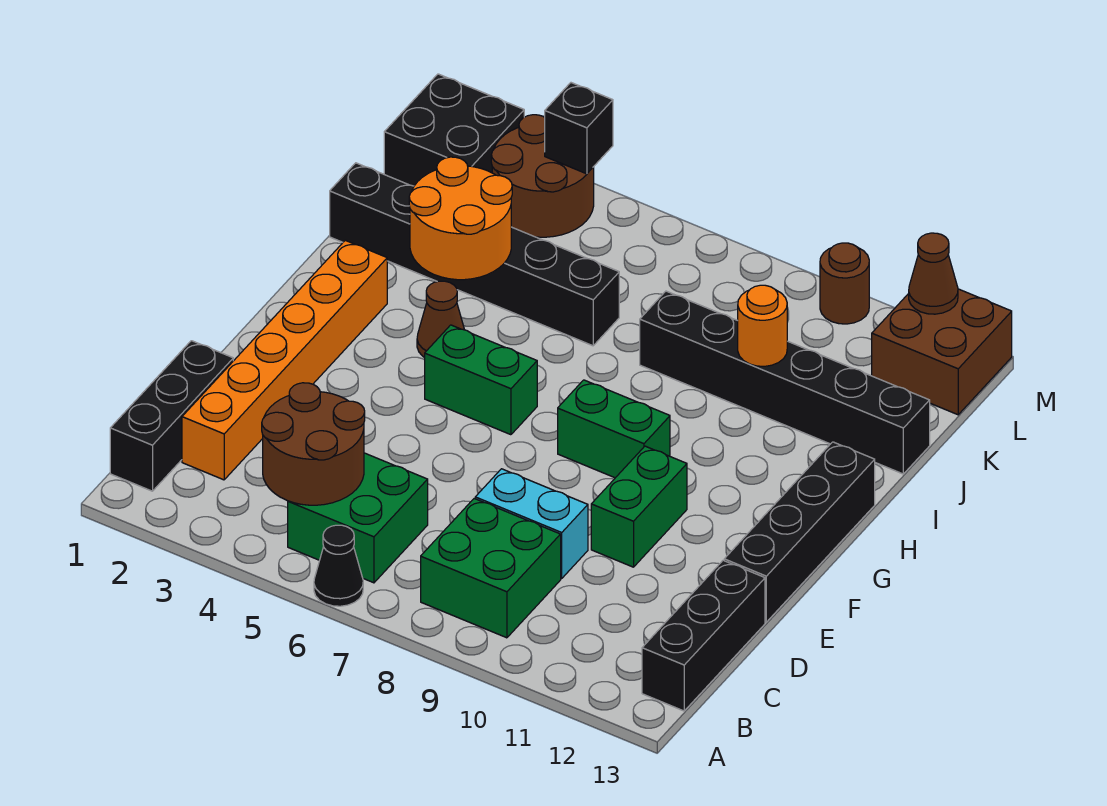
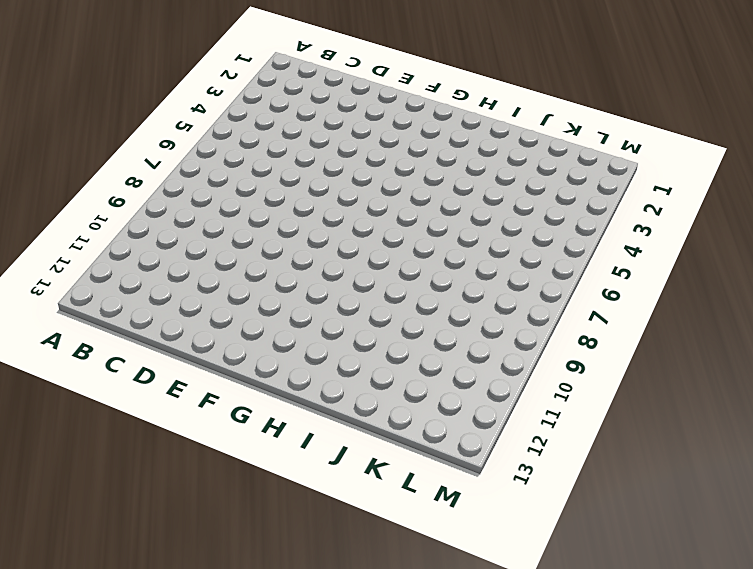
none -> black cone A6 level 1
none -> black brick B1:D1 level 1
none -> green brick B5:C6 level 1

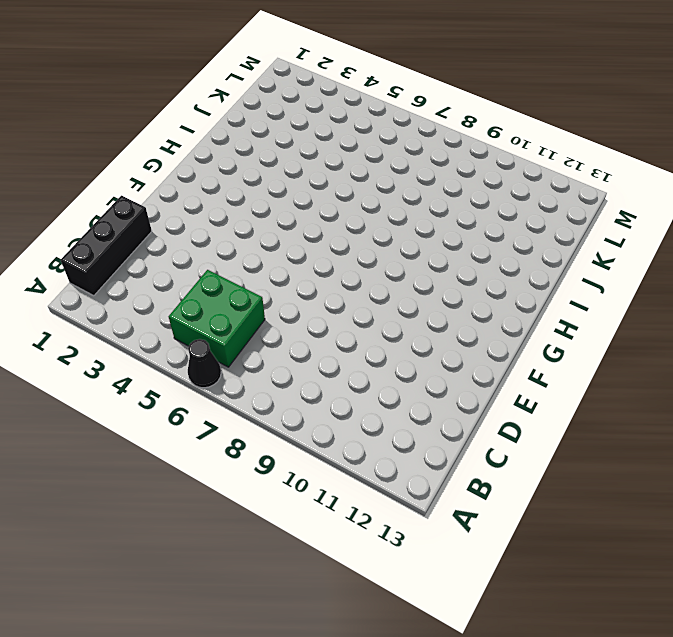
none -> green brick B8:C9 level 1
none -> black brick B13:D13 level 1
none -> orange brick C2:H2 level 1

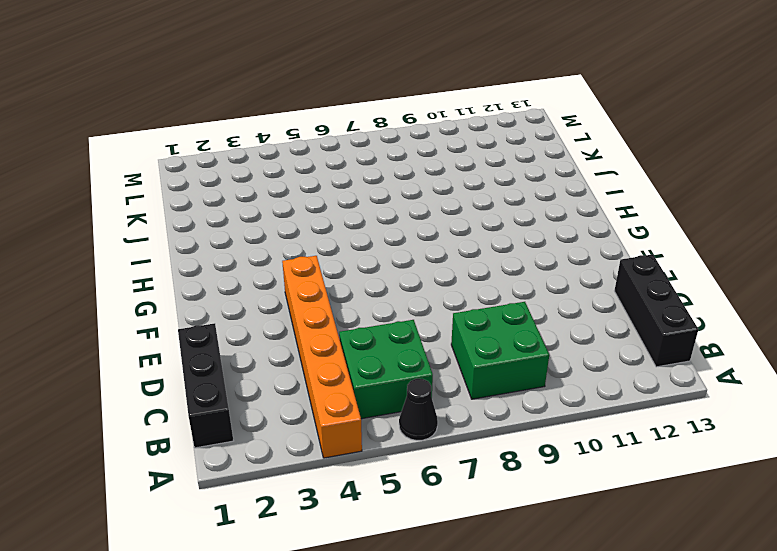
orange brick A4:F4 level 1 -> orange brick C2:H2 level 1
none -> cyan brick D8:D9 level 1
none -> green brick E10:F10 level 1
none -> black brick E13:H13 level 1

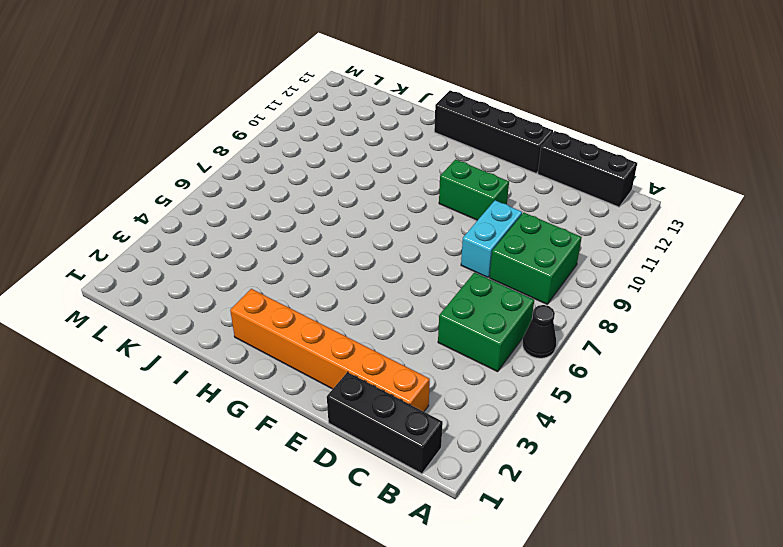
none -> green brick G5:G6 level 1
none -> green brick G8:G9 level 1
none -> brown cone H4 level 1

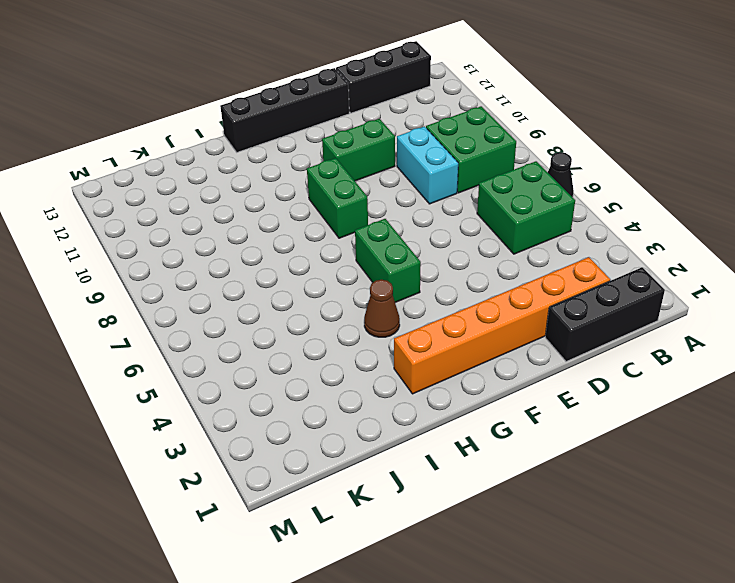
none -> black brick J1:J6 level 1
none -> black brick J8:J13 level 1
none -> black brick L1:M2 level 1

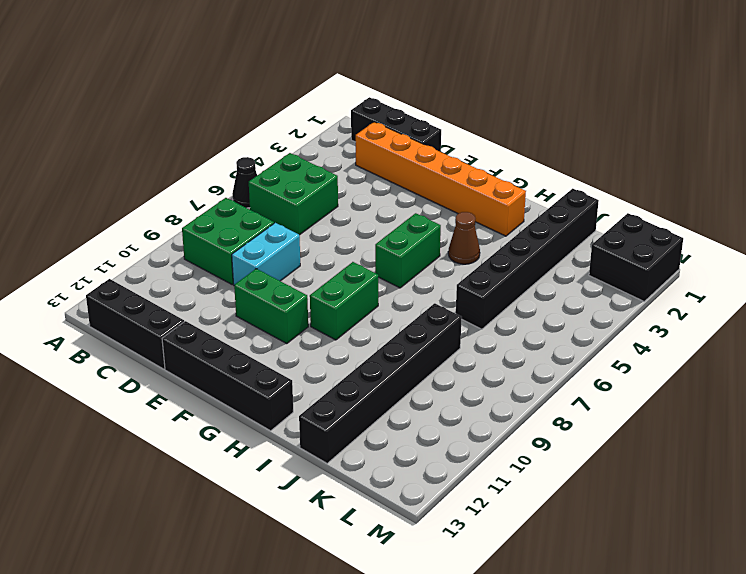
none -> brown round brick L3:M4 level 1
none -> brown brick L12:M13 level 1
none -> brown round brick M10 level 1

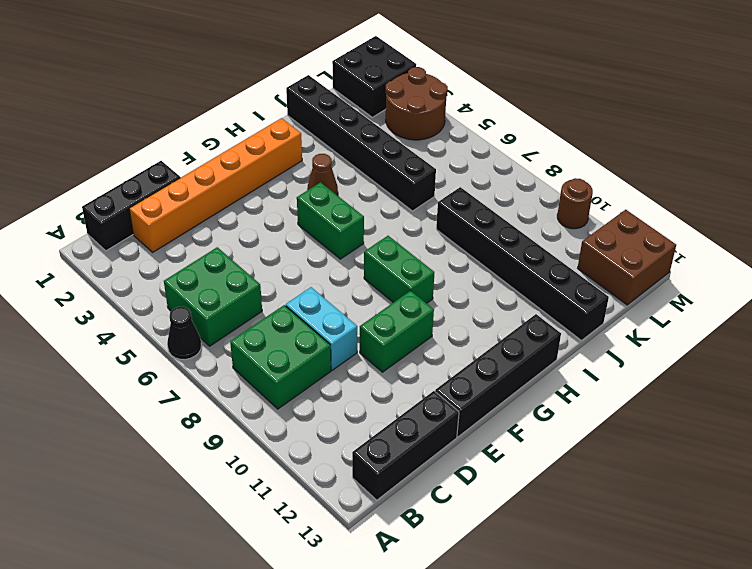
none -> brown round brick B4:C5 level 2
none -> orange round brick I3:J4 level 2
none -> orange round brick J10 level 2

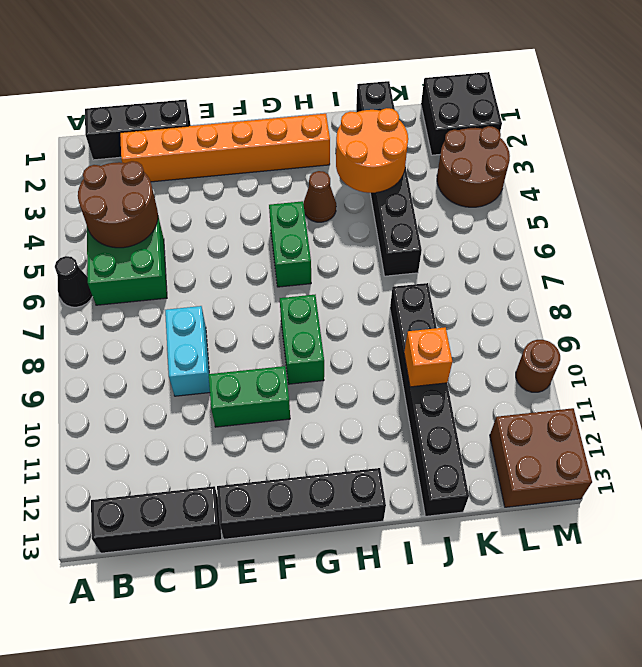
orange brick J10 level 2 -> orange round brick J10 level 2
none -> green brick B8:C9 level 1
none -> black brick M4 level 2
none -> brown cone M12 level 2

